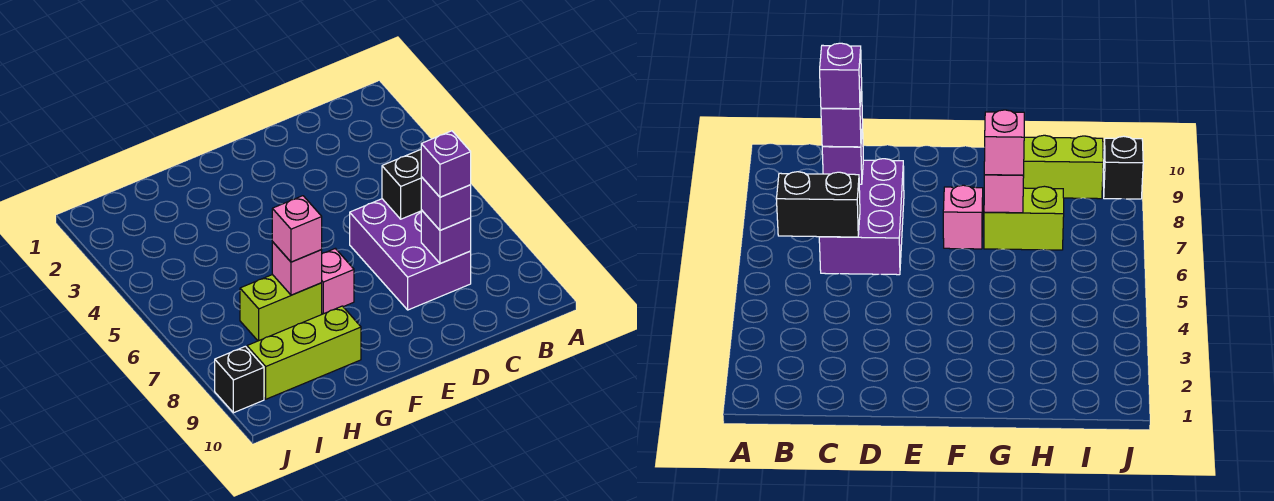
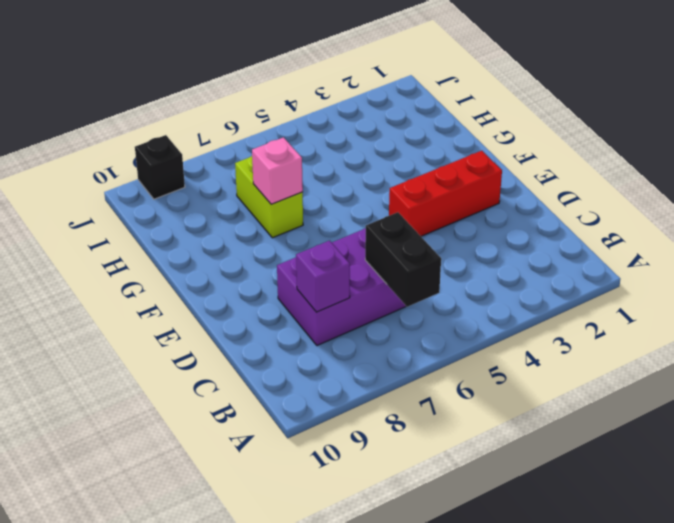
red brick E2:E4 level 1 -> none
none -> pink brick F7 level 1
none -> lime brick G9:I9 level 1

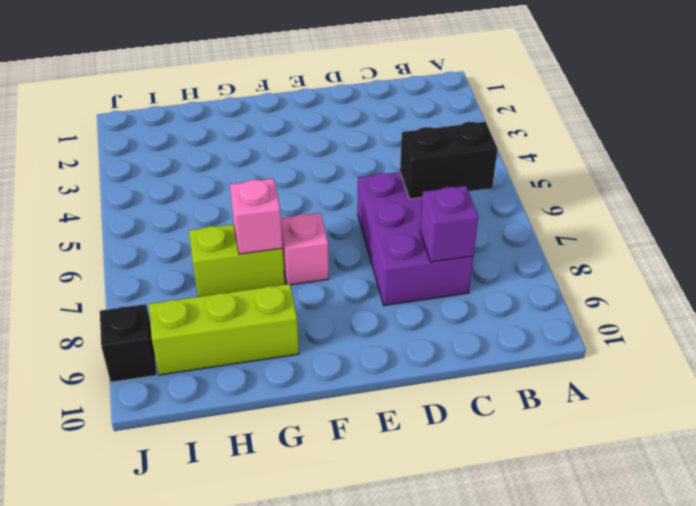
none -> purple brick C8 level 3
none -> pink brick G7 level 3

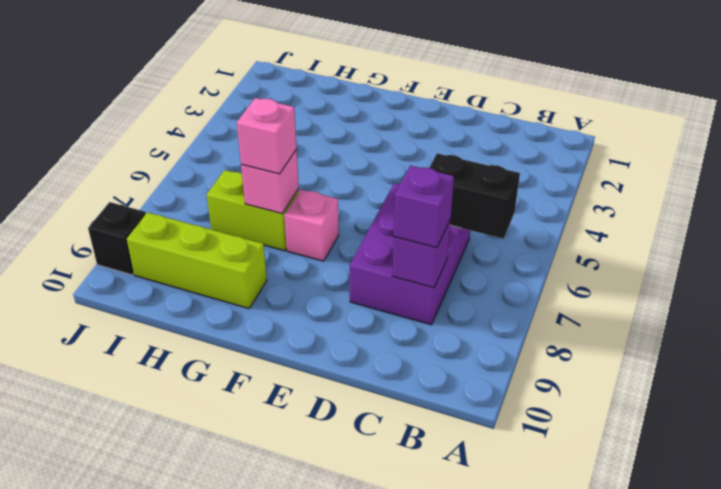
none -> purple brick C8 level 4

